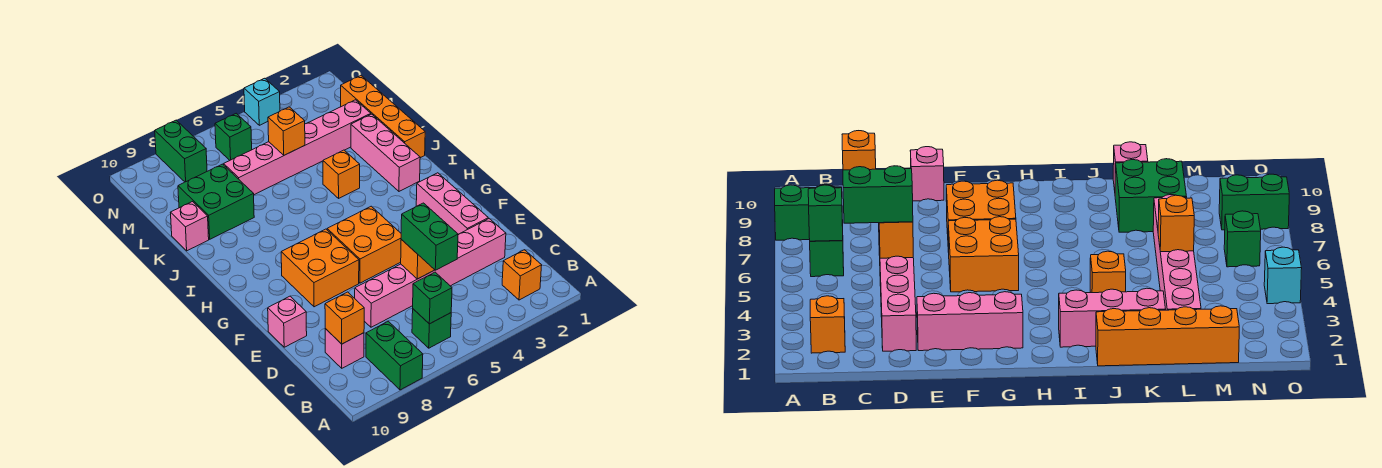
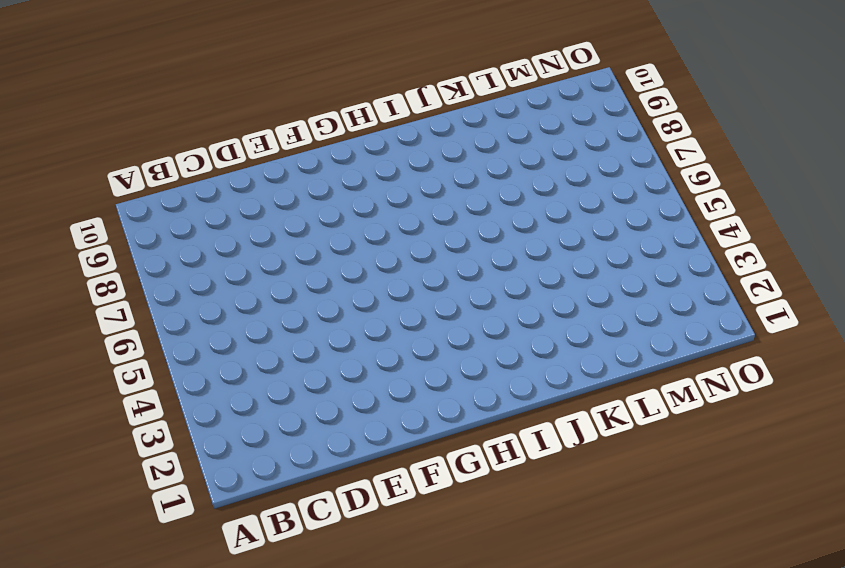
none -> green brick A8:B8 level 1
none -> orange brick B2 level 1
none -> green brick B6 level 1

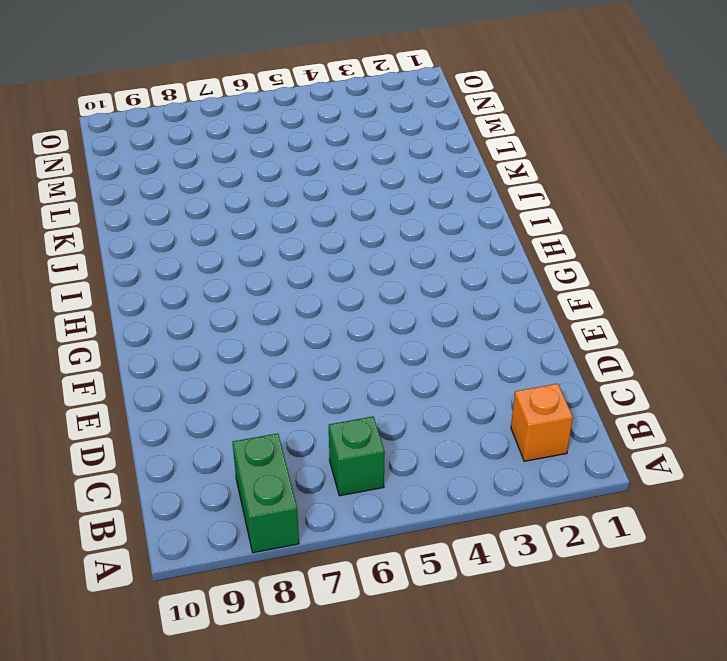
none -> pink brick C9 level 1
none -> pink brick D2:D7 level 1
none -> pink brick E2:G2 level 1

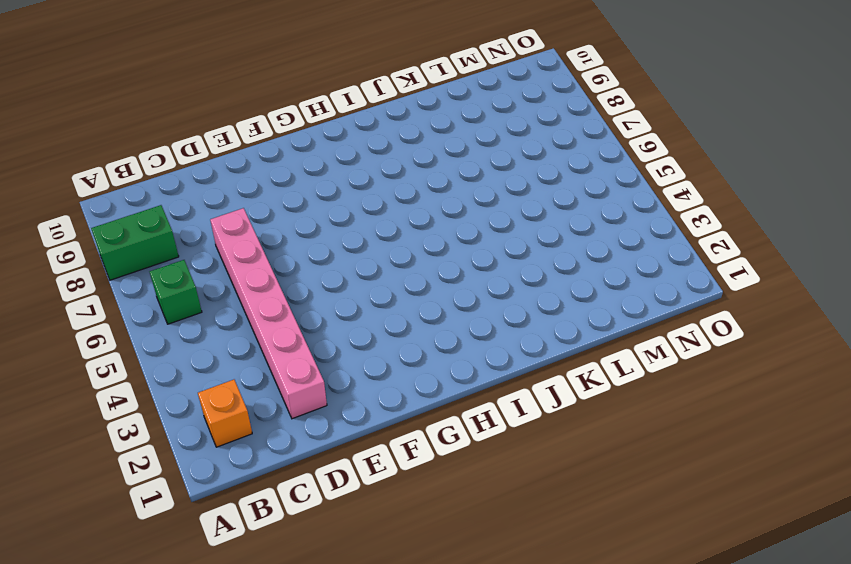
none -> pink brick C9 level 1
none -> pink brick E2:G2 level 1
none -> pink brick E10 level 1

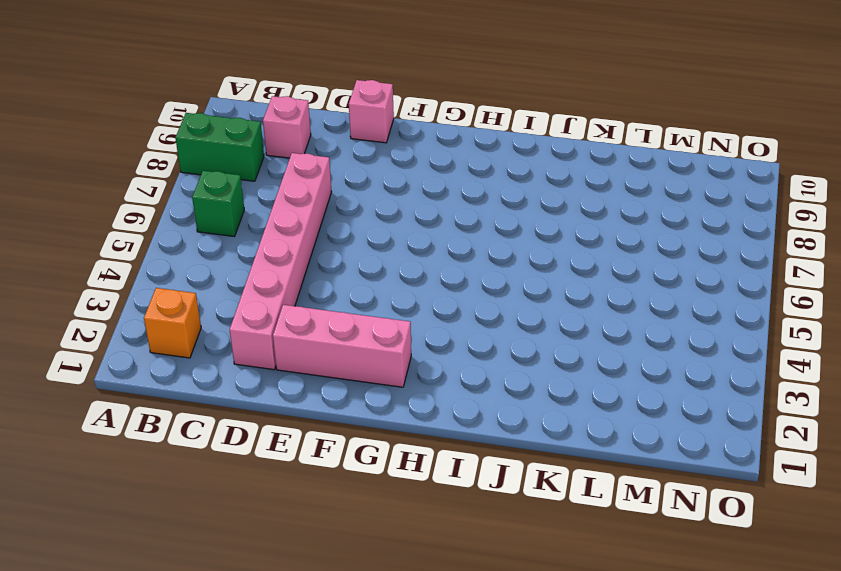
none -> orange brick F5:G6 level 1
none -> orange brick F7:G8 level 1
none -> pink brick I2:K2 level 1

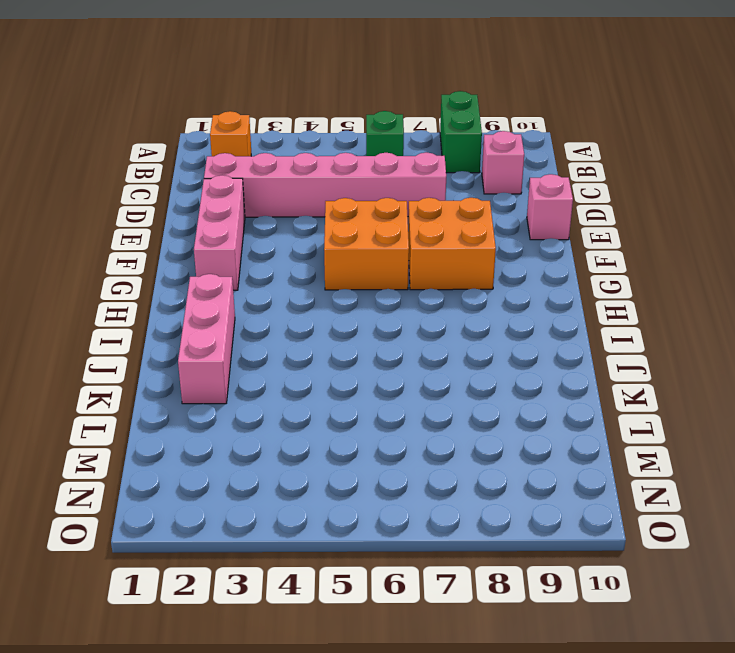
none -> orange brick J1:M1 level 1
none -> orange brick J4 level 1
none -> green brick K8:L9 level 1

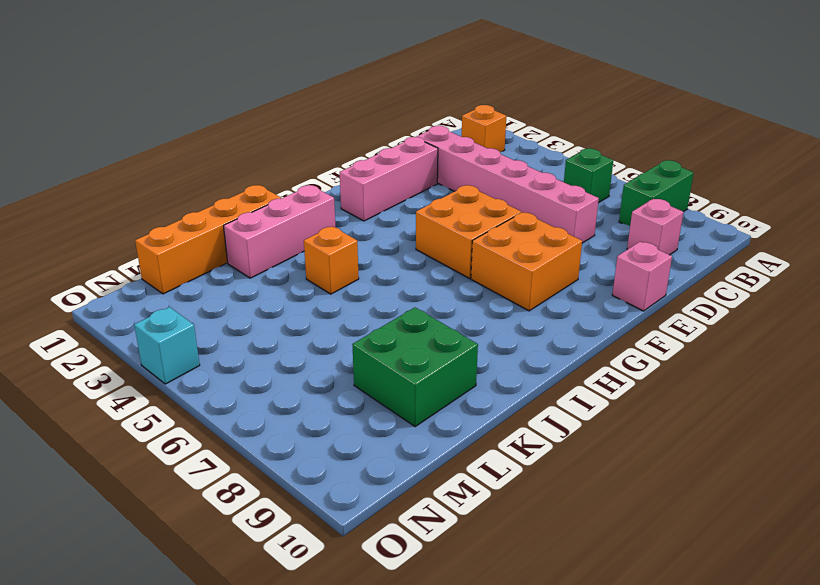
none -> pink brick K10 level 1
none -> pink brick L2:L7 level 1
none -> green brick N6 level 1

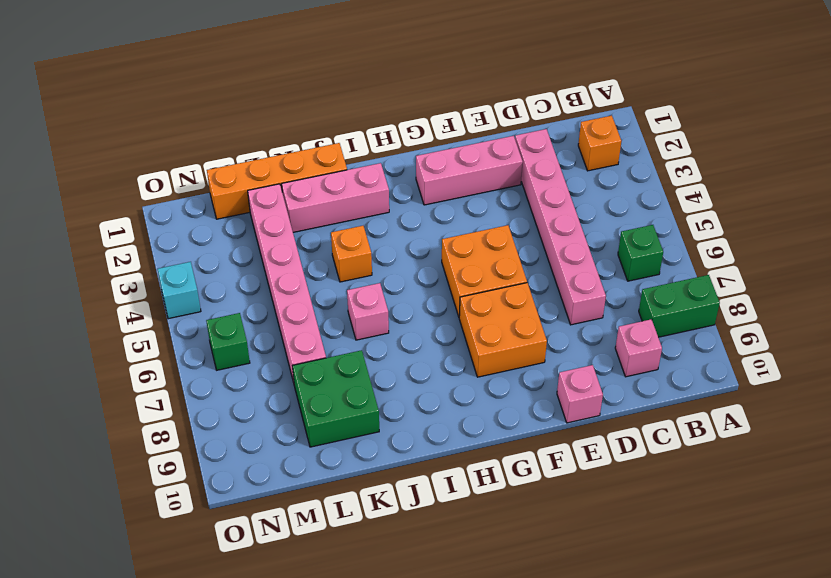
pink brick J6 level 1 -> pink brick K10 level 1
none -> green brick N8:O8 level 1
none -> green brick B6 level 2
none -> orange brick C9 level 2

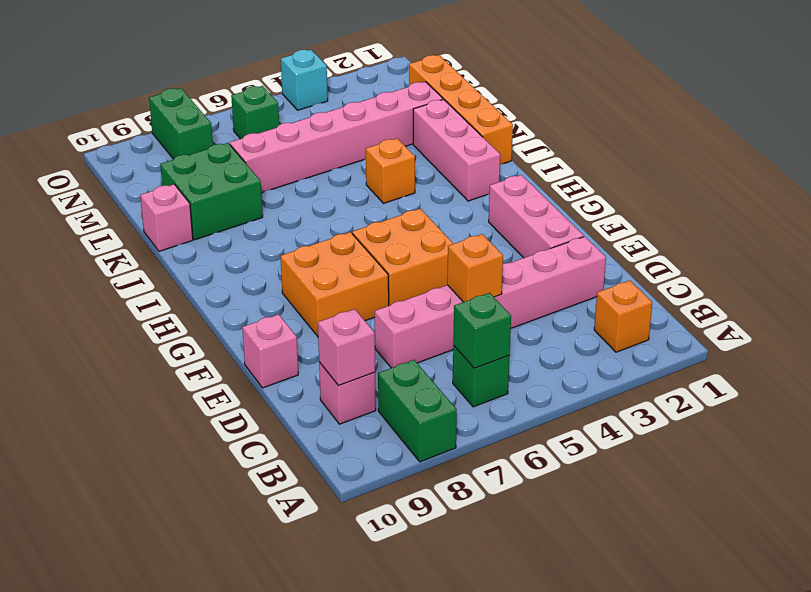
pink brick C9 level 2 -> orange brick C9 level 2
none -> orange brick L5 level 2
none -> green brick C5:D5 level 3

